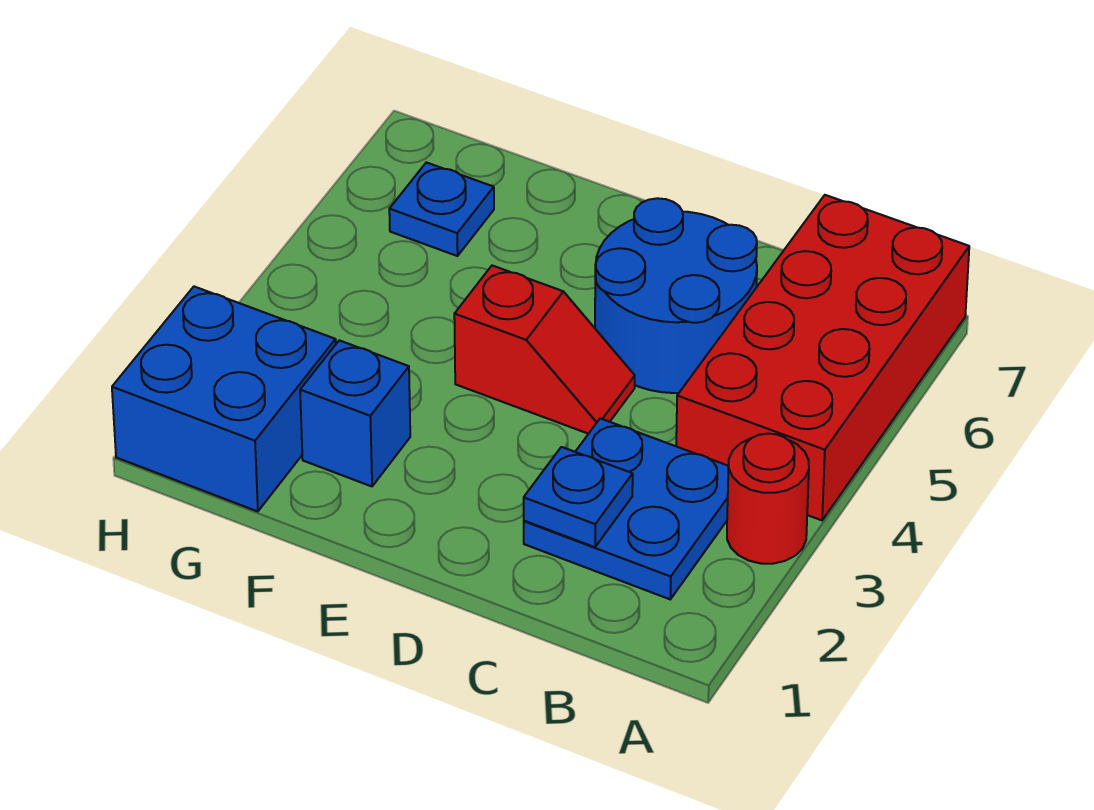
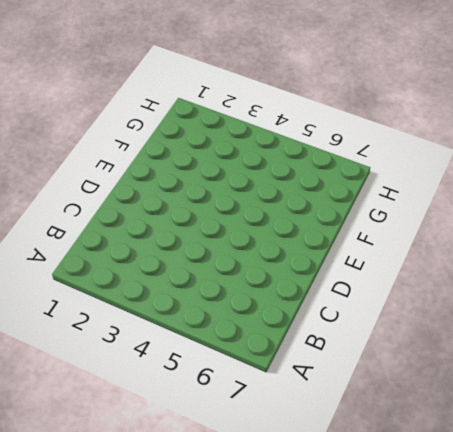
none -> red round brick A3 level 1
none -> red brick A4:B7 level 1

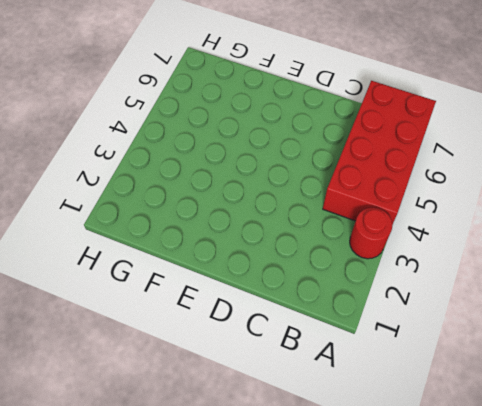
none -> blue plate B2:C3 level 1
none -> blue round brick C5:D6 level 1

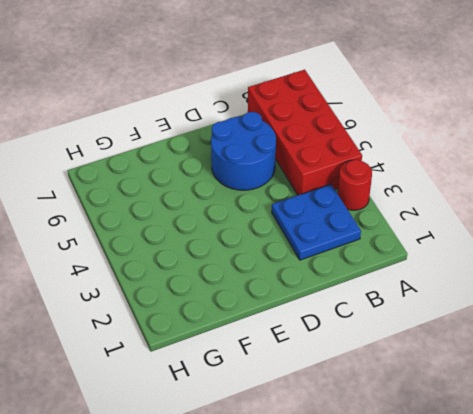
none -> red slope D4:E4 level 1 top E
none -> blue brick F2 level 1

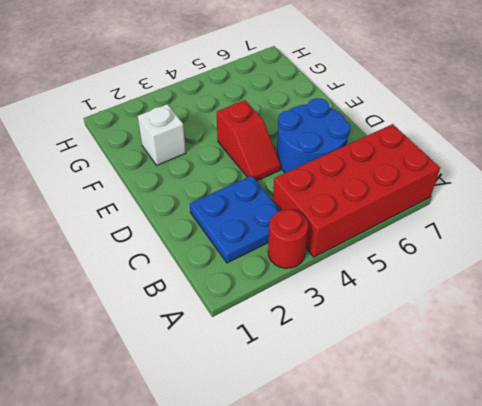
white brick F2 level 1 -> blue brick F2 level 1
none -> blue brick G1:H2 level 1
none -> blue plate G6 level 1

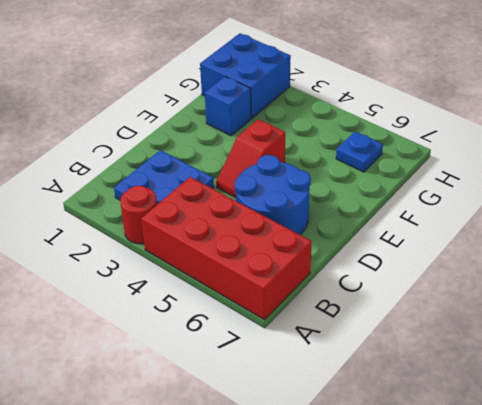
none -> blue plate C2 level 2

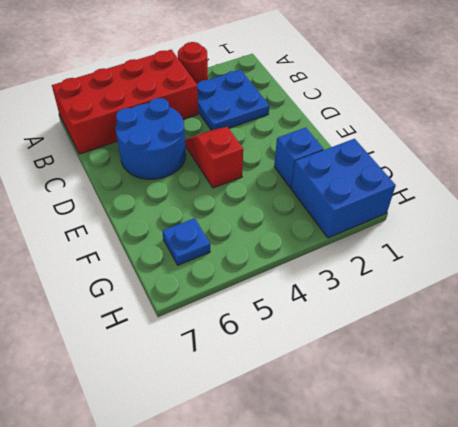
none -> blue plate C2 level 2

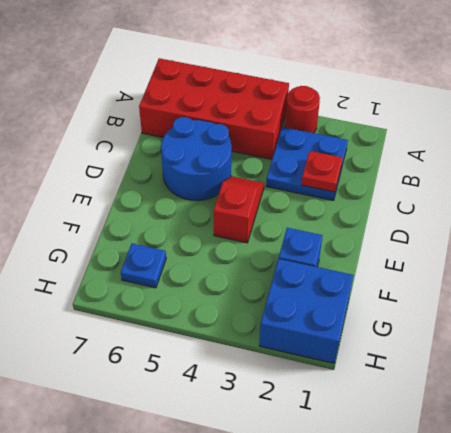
red plate C2 level 2 -> blue plate C2 level 2

